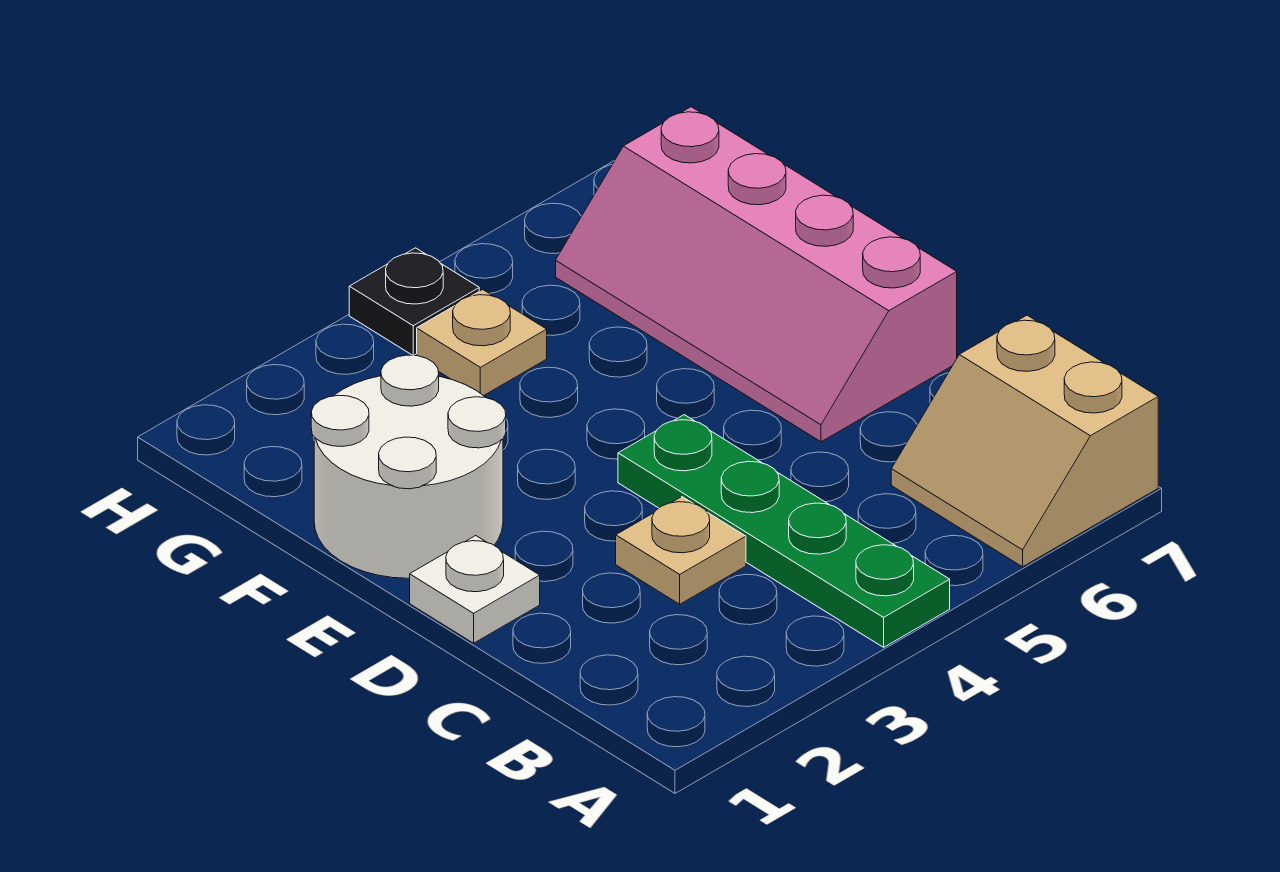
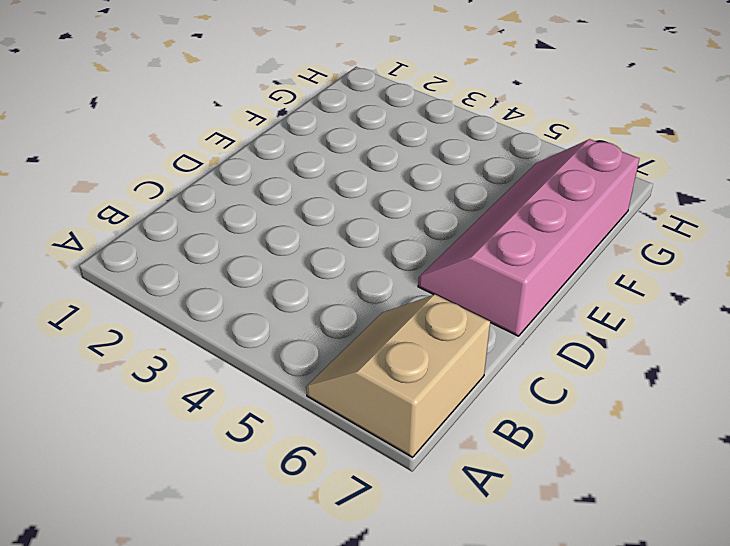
none -> green plate A4:D4 level 1
none -> tan plate C3 level 1

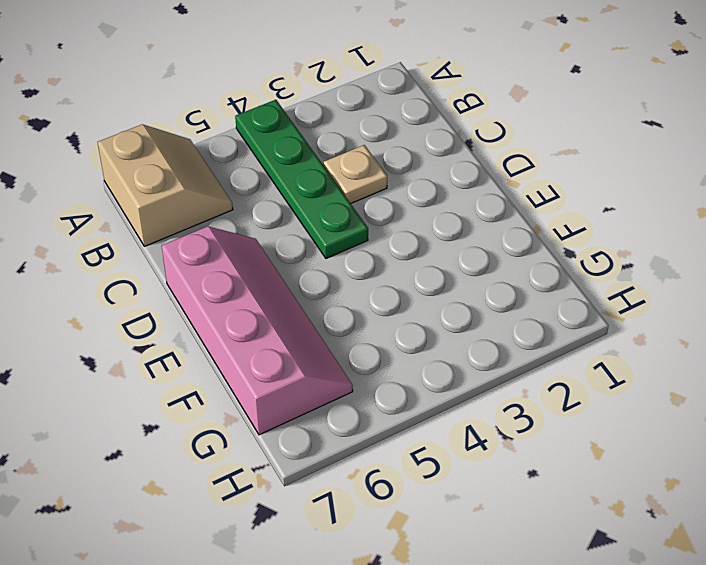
none -> white plate D1 level 1
none -> white round brick E1:F2 level 1

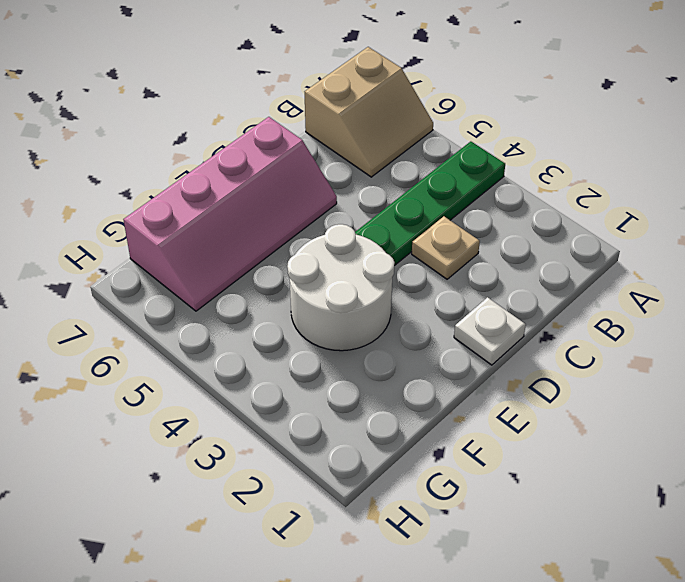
white round brick E3:F4 level 1 -> white round brick E1:F2 level 1
none -> tan plate G4 level 1
none -> black plate H4 level 1

